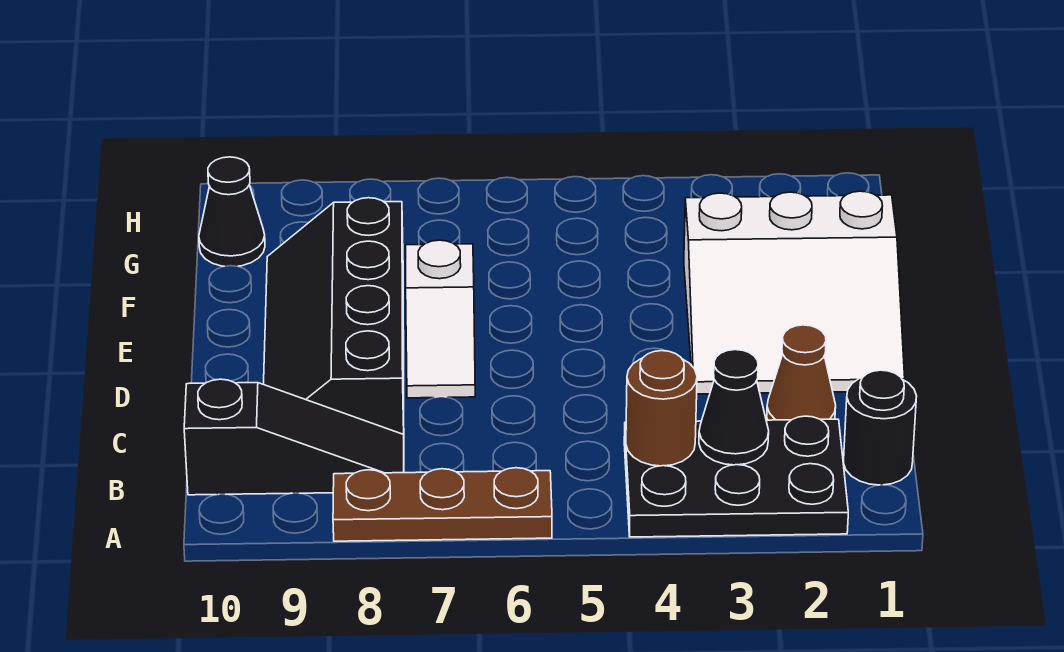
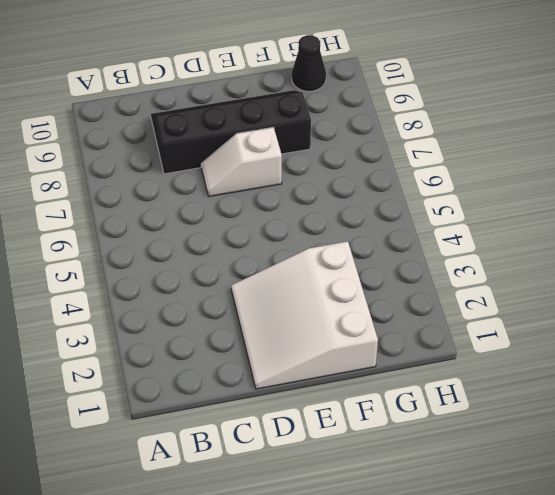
none -> black plate A2:B4 level 1
none -> brown plate A6:A8 level 1

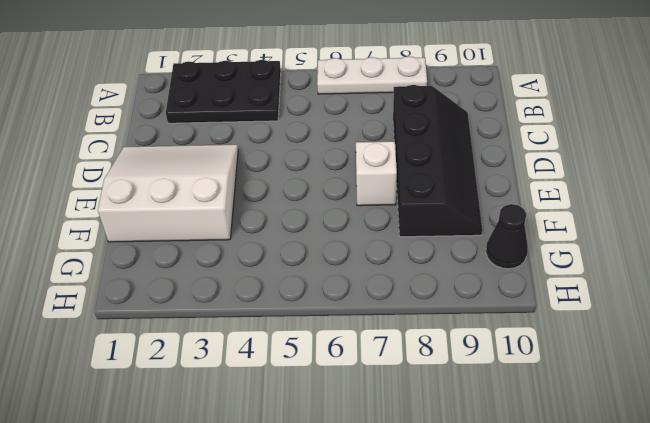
white plate A6:A8 level 1 -> brown plate A6:A8 level 1
none -> black round brick B1 level 1
none -> black slope B8:B10 level 1 top 10

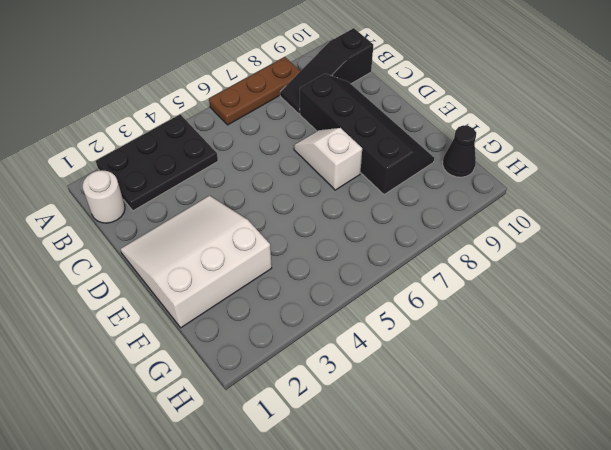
white round brick B1 level 1 -> black round brick B1 level 1
none -> brown cone C2 level 1
none -> black cone B3 level 2

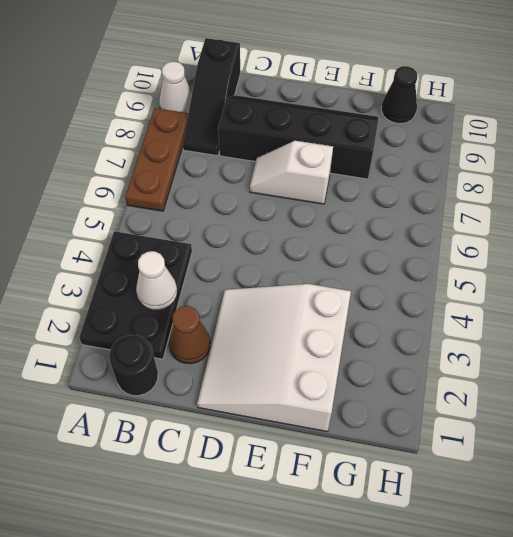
white cone A9 level 1 -> none
white cone B3 level 2 -> black cone B3 level 2
none -> brown round brick B4 level 2

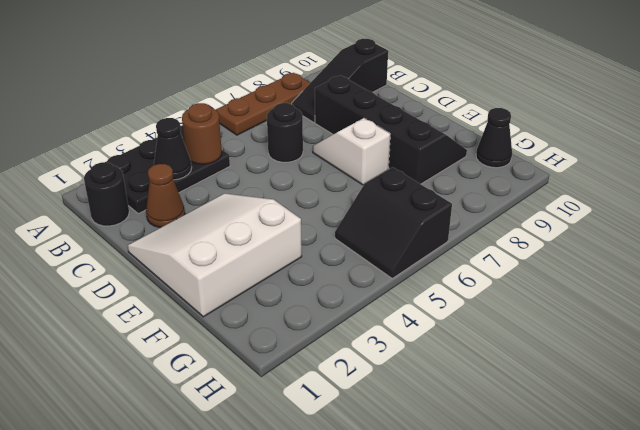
black round brick C6 level 1 -> none
black slope G5:H6 level 1 top 6 -> none

